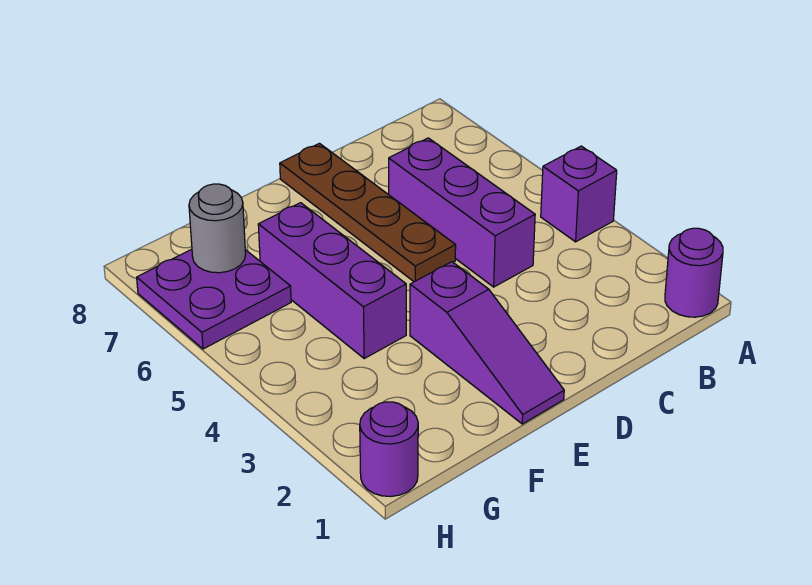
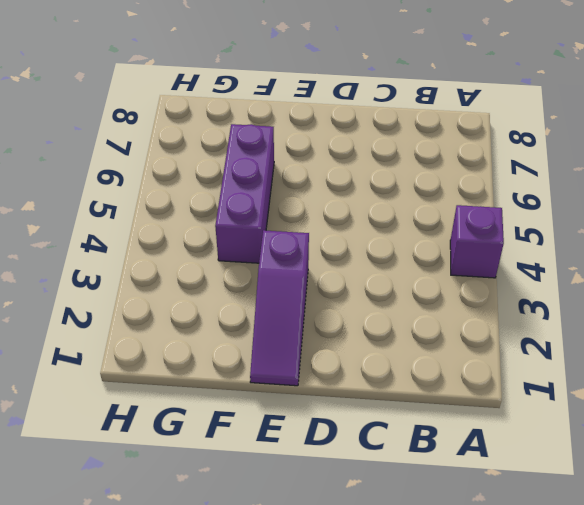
none -> purple round brick A1 level 1
none -> purple brick C4:C6 level 1

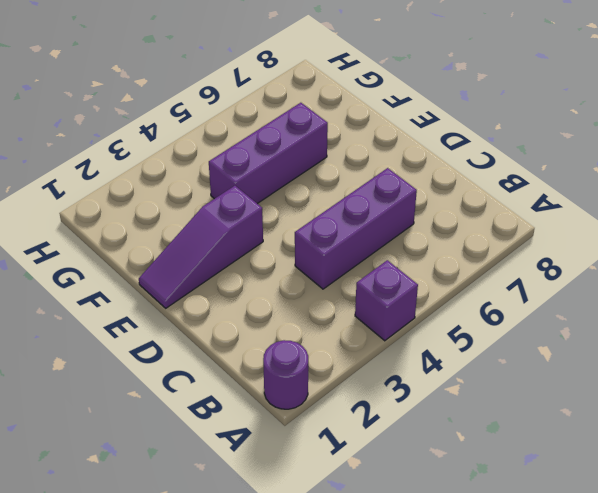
none -> brown plate D5:D8 level 1
none -> purple plate G6:H7 level 1

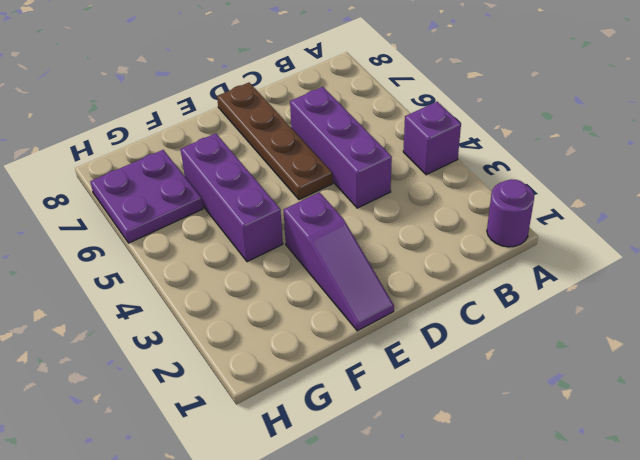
none -> purple round brick H1 level 1
none -> grey round brick G7 level 2

